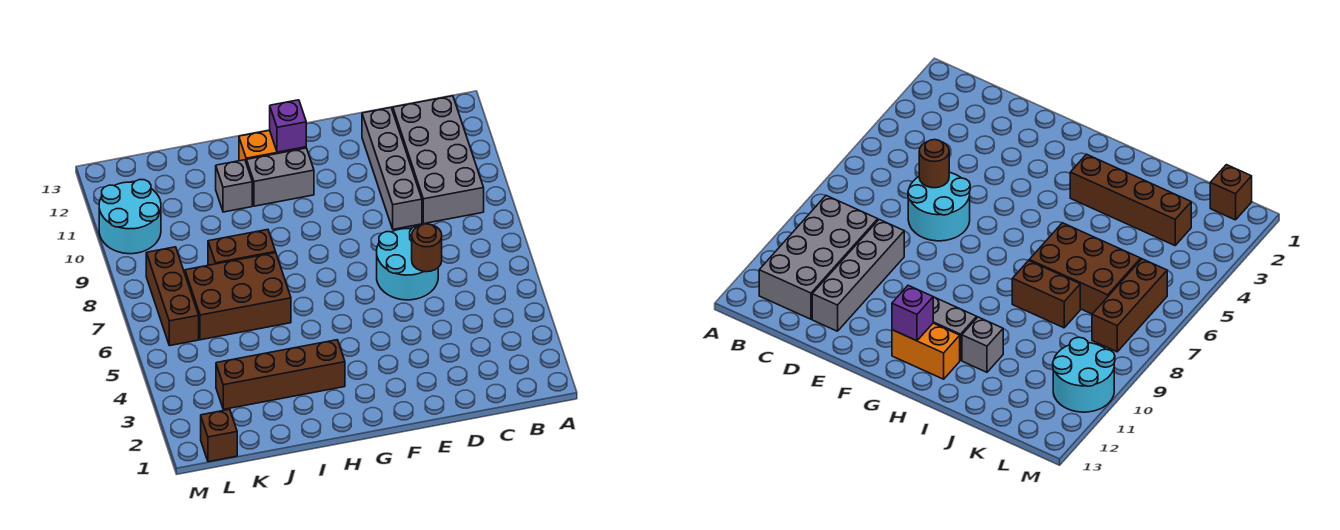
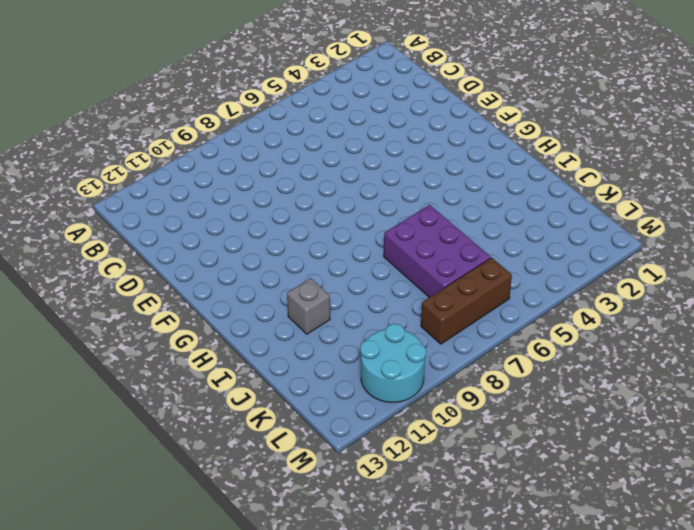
purple brick I6:K7 level 1 -> brown brick I6:K7 level 1
none -> grey brick B9:C12 level 1
none -> cyan round brick D6:E7 level 1
none -> grey brick D9:D12 level 1

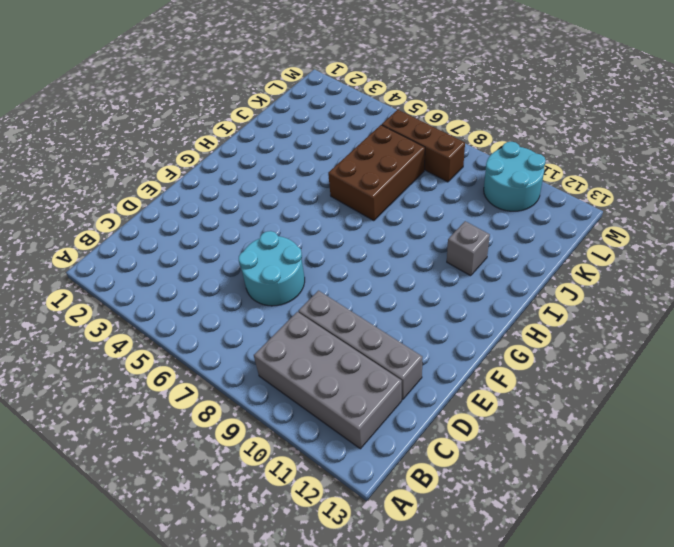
none -> grey brick G11:H11 level 1
none -> orange brick G12:H12 level 1
none -> brown brick H3:K3 level 1

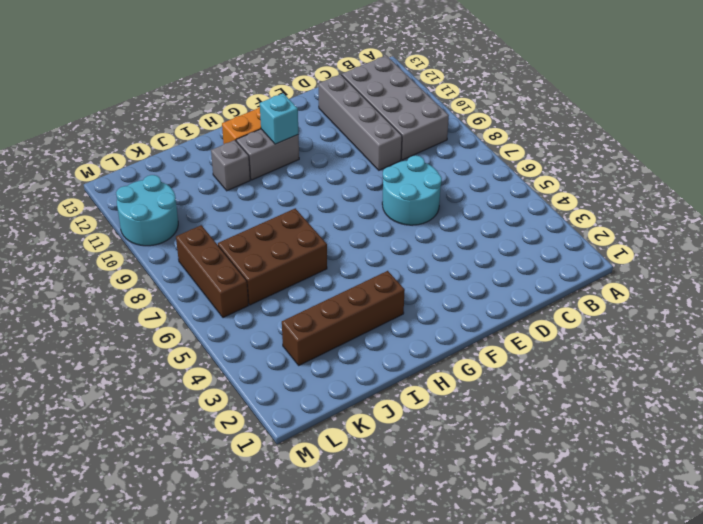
cyan brick G11 level 2 -> none
none -> brown brick I8:J8 level 1
none -> brown brick L1 level 1
none -> brown round brick D6 level 2

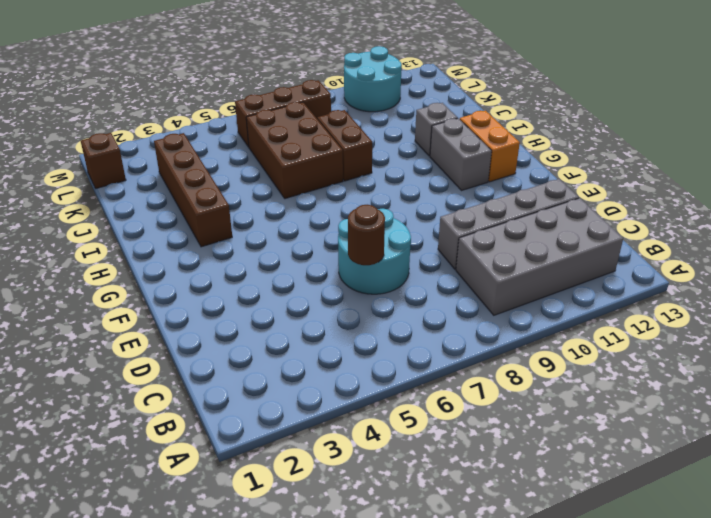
none -> purple brick G12 level 2

